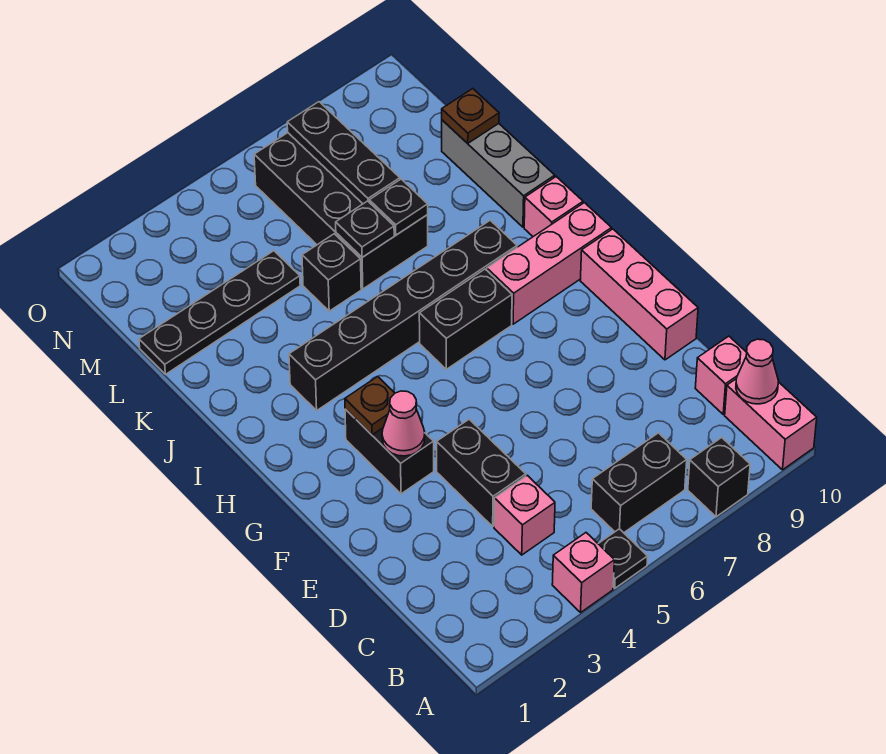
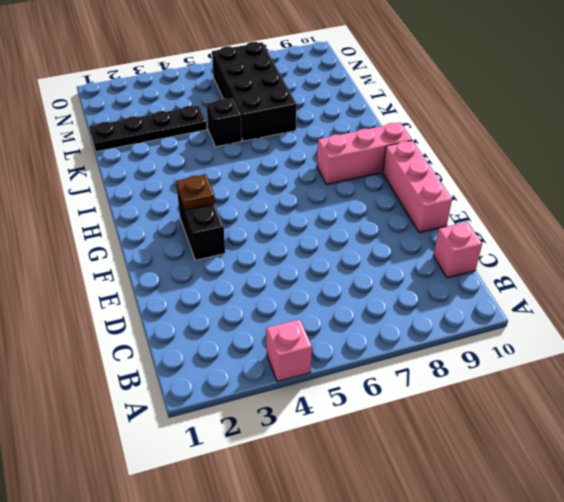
none -> black plate A5 level 1
none -> black brick A8 level 1
none -> pink brick A10:B10 level 1

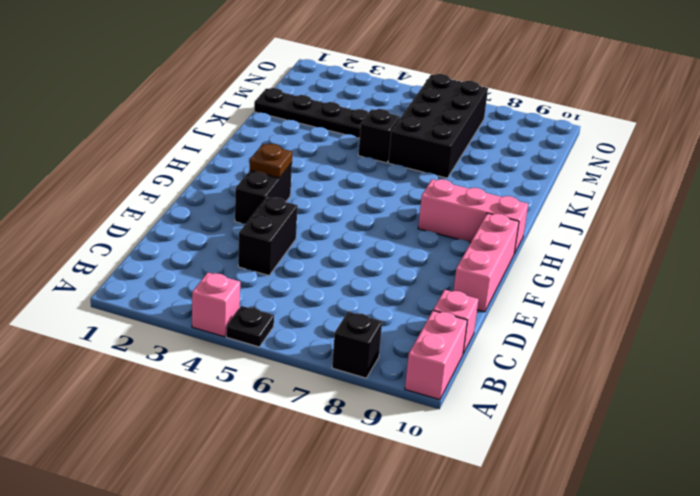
none -> black brick B6:B7 level 1
none -> pink brick C4 level 1
none -> black brick H6:H7 level 1

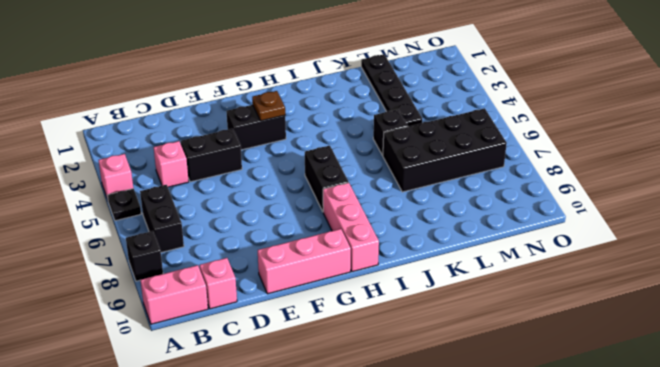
none -> black brick I3:I8 level 1
none -> pink brick I10 level 1
none -> grey brick J10:L10 level 1

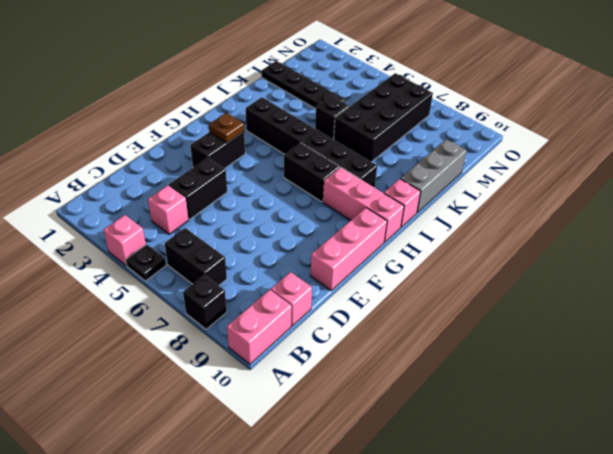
none -> pink cone B10 level 2
none -> pink cone F3 level 2
none -> black plate K6 level 2

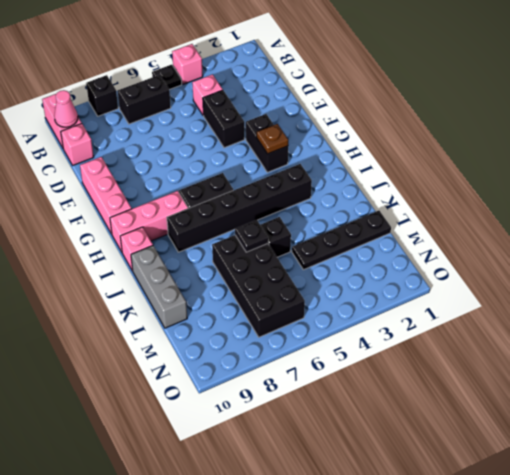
none -> pink cone F3 level 2
none -> black plate K7 level 2
none -> black plate L7:N7 level 2

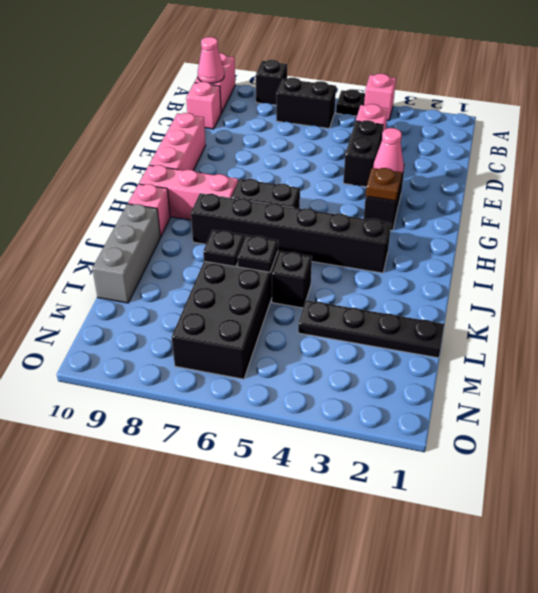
none -> black plate L7:N7 level 2
none -> brown plate L10 level 2

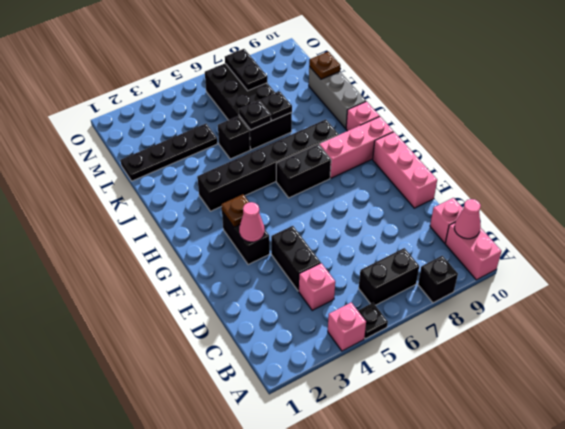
black plate M7:N7 level 2 -> black plate L7:N7 level 2

